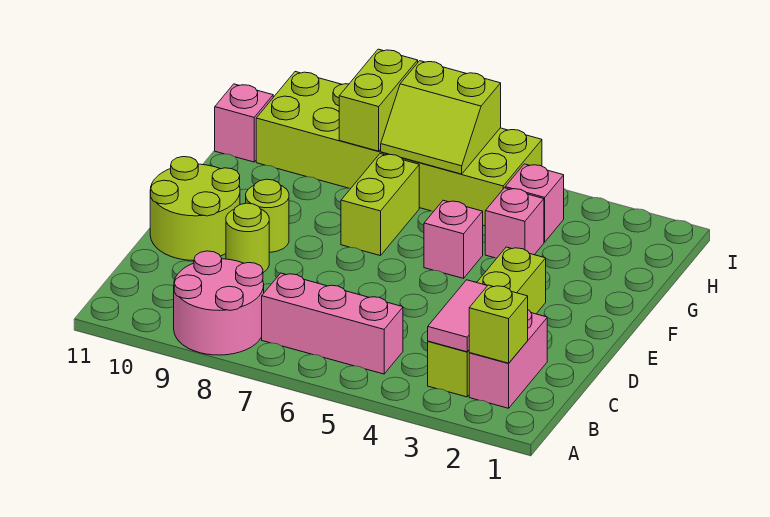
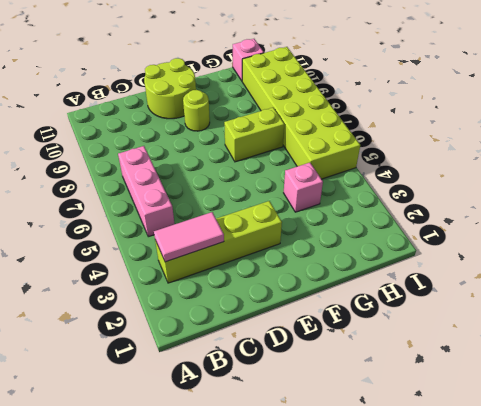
none -> pink round brick A8:B9 level 1
none -> pink brick B2:C2 level 1
none -> lime round brick D9 level 1

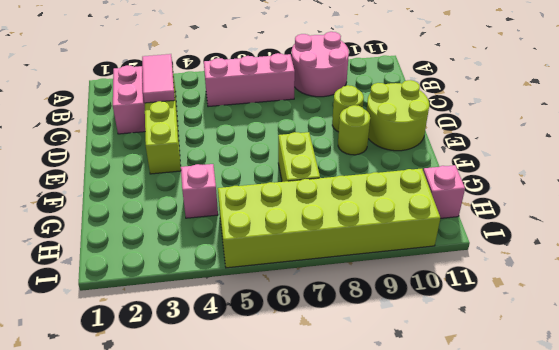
none -> pink brick F5 level 1
none -> pink brick H4 level 1
none -> lime brick B2 level 2

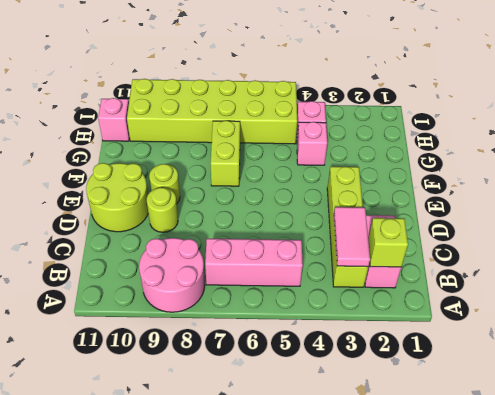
none -> pink brick F5 level 1
none -> lime slope H6:I7 level 2 top I
none -> lime brick H8:I8 level 2

